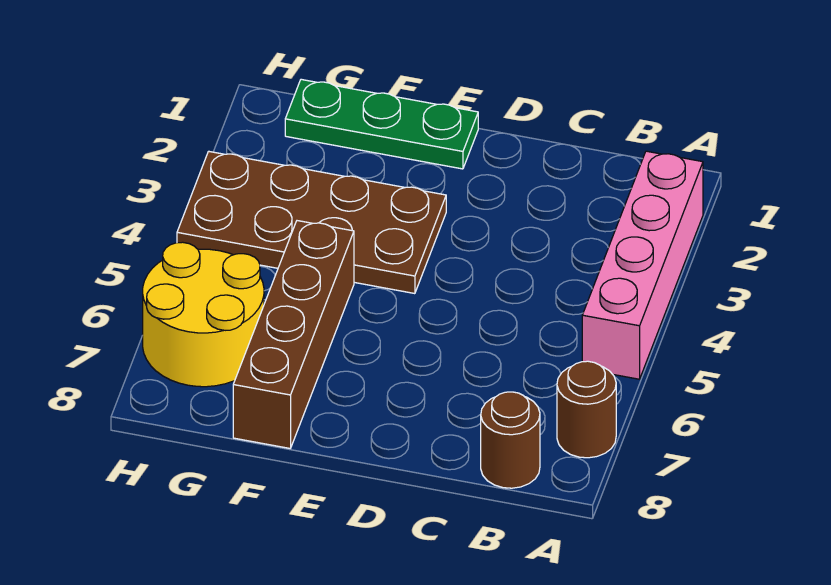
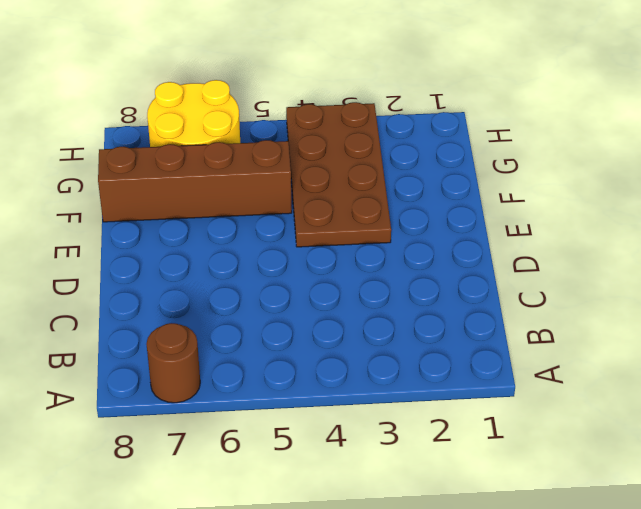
none -> pink brick A2:A5 level 1
none -> brown round brick B8 level 1

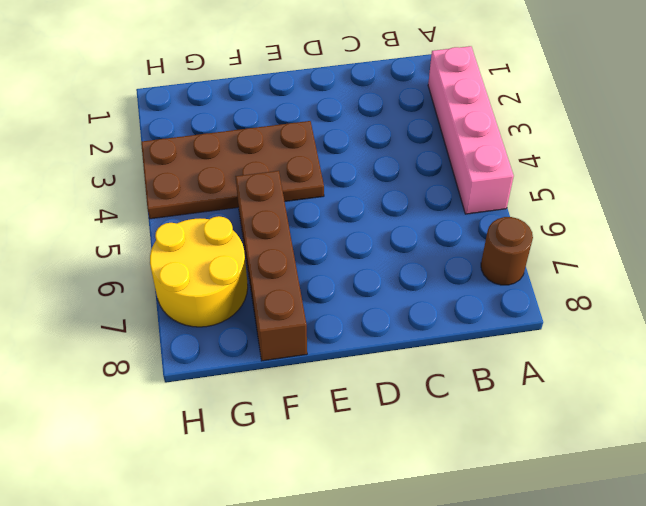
none -> brown round brick B8 level 1
none -> green plate E1:G1 level 1

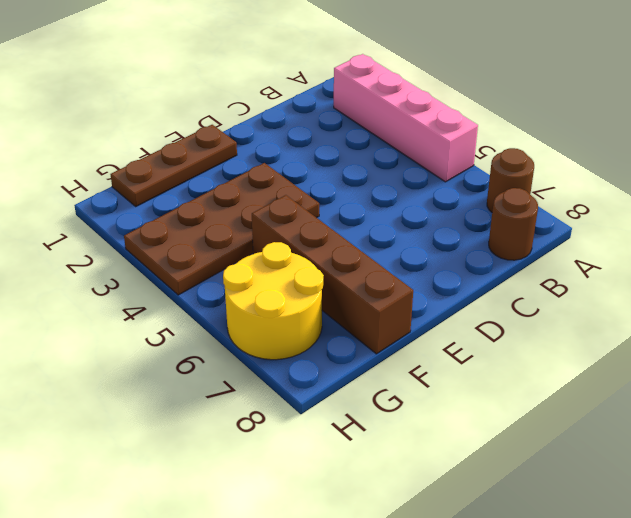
brown plate E1:G1 level 1 -> green plate E1:G1 level 1

